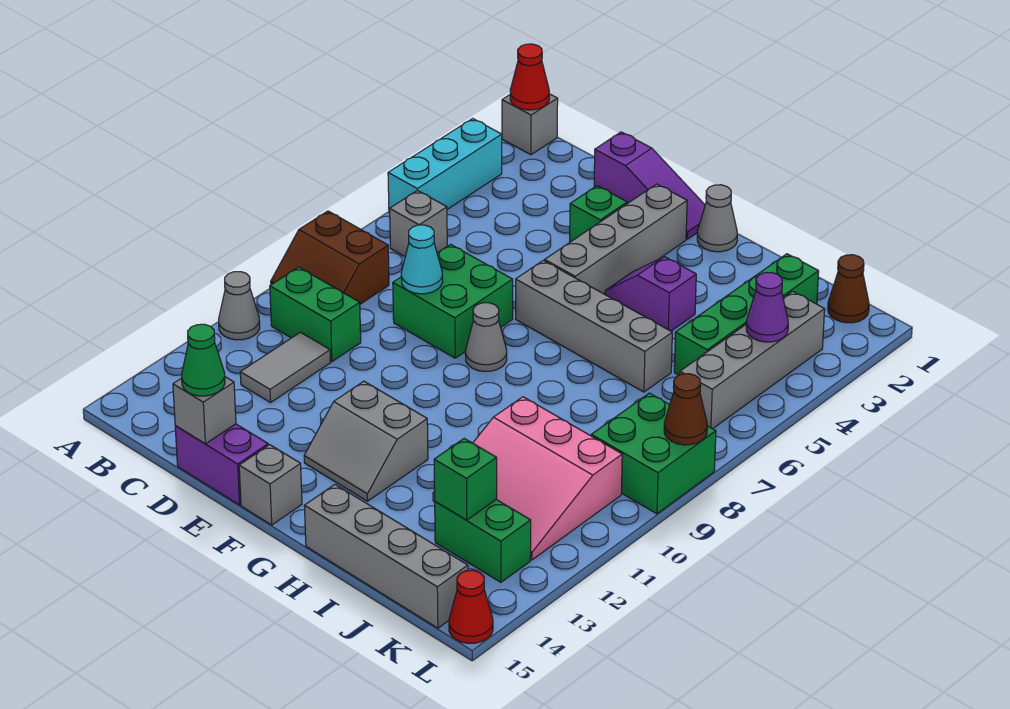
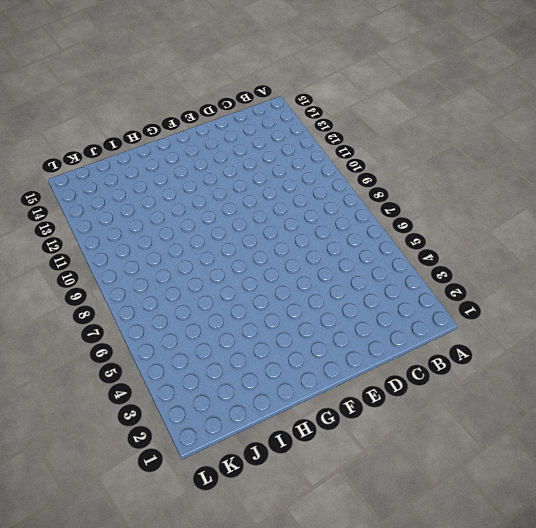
none -> grey brick A1 level 1
none -> cyan brick A3:A5 level 1
none -> brown slope A8:B9 level 1 top 8
none -> grey cone A11 level 1

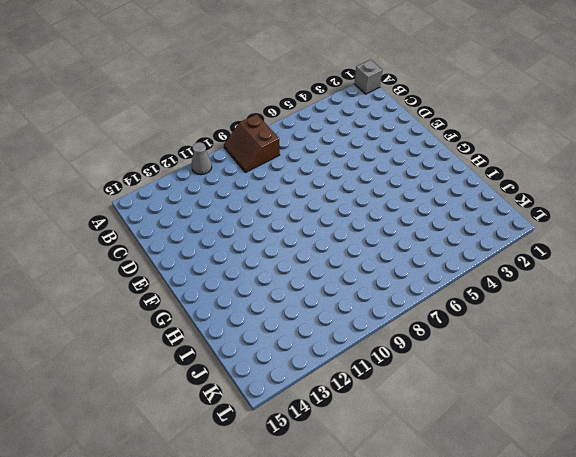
none -> cyan brick A3:A5 level 1
none -> grey brick B6 level 1
none -> green brick B10:C10 level 1
none -> grey tile C11:C12 level 1

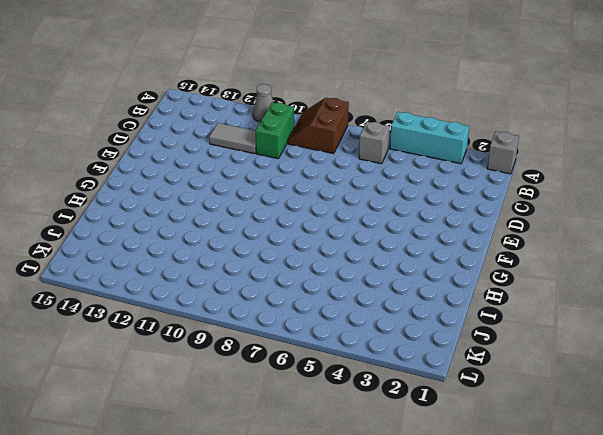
none -> purple slope D1:F1 level 1 top D
none -> green brick D7:E8 level 1
none -> purple brick D15:E15 level 1
none -> green brick E3 level 1

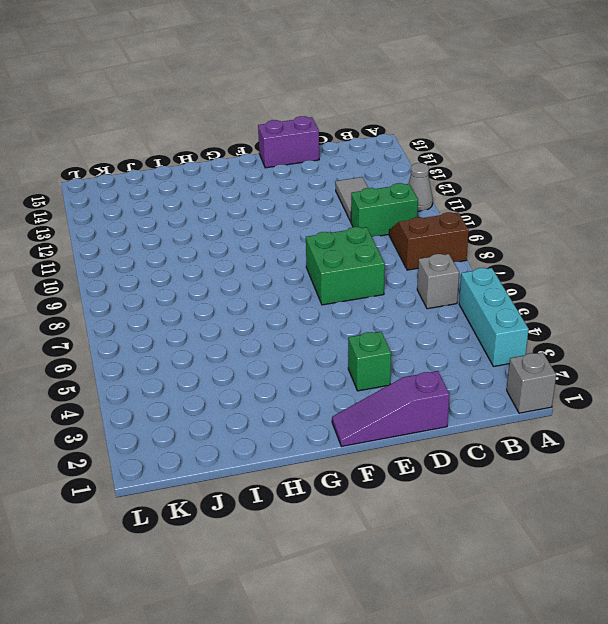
none -> grey brick F2:F5 level 1
none -> grey brick F6:I6 level 1
none -> grey cone F8 level 1
none -> grey slope F12:G13 level 1 top 12

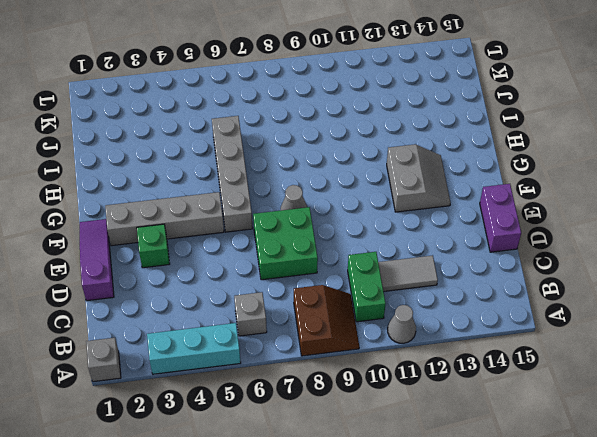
none -> grey brick F15 level 1
none -> grey cone G1 level 1
none -> purple slope G4:H4 level 1 top H
none -> grey brick H15:K15 level 1

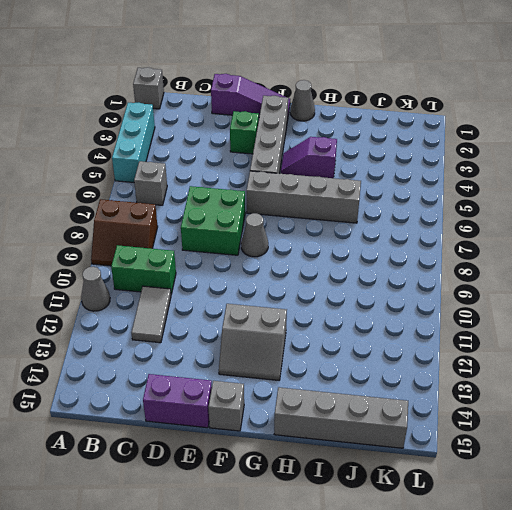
none -> pink slope I10:K12 level 1 top 10
none -> green brick J2:J5 level 1
none -> green brick J13:K13 level 1
none -> brown cone K1 level 1

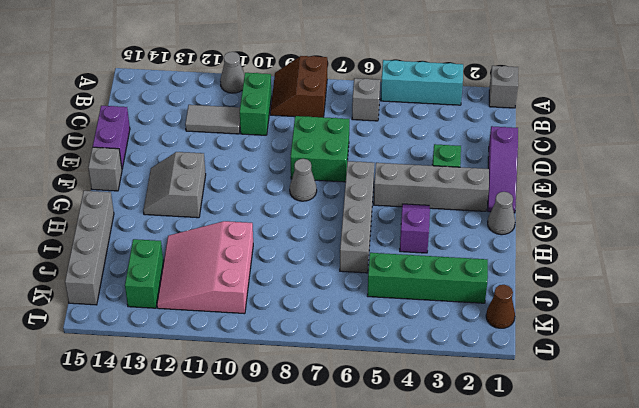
none -> grey brick K3:K6 level 1
none -> green brick K8:L9 level 1
none -> red cone L15 level 1
none -> red cone A1 level 2

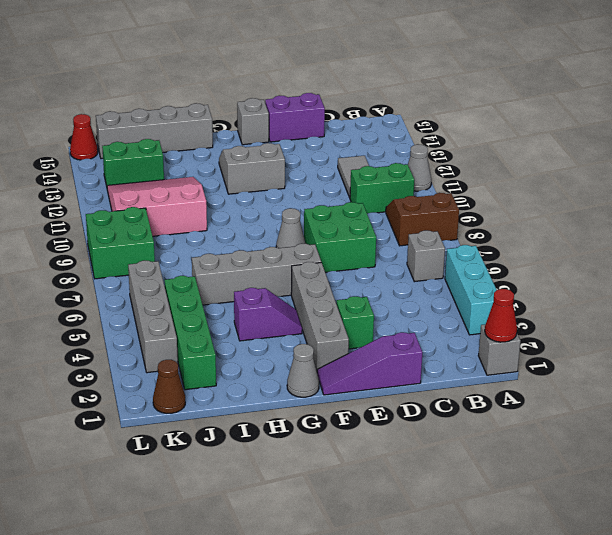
none -> cyan cone D8 level 2
none -> grey brick D15 level 2
none -> green brick J13 level 2
none -> purple cone K4 level 2

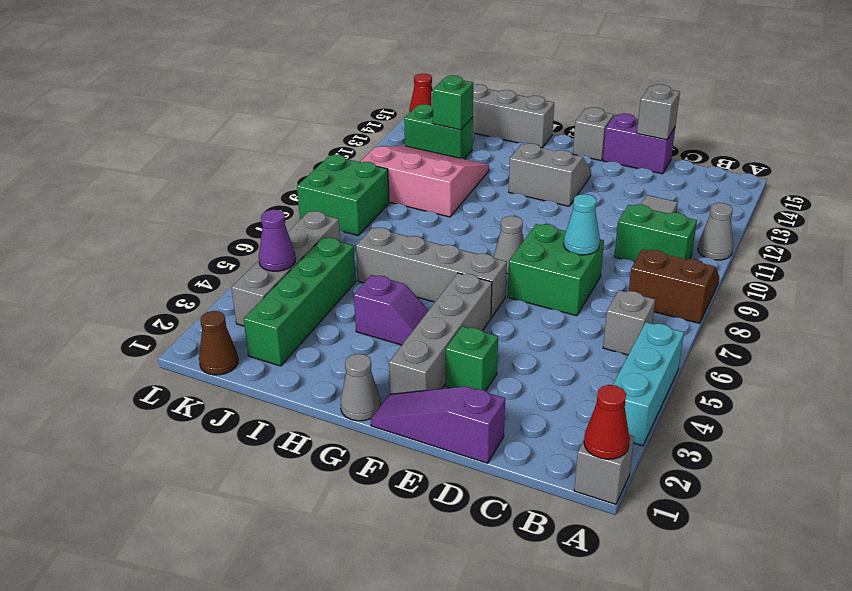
none -> brown cone L8 level 2
none -> green cone D15 level 3

